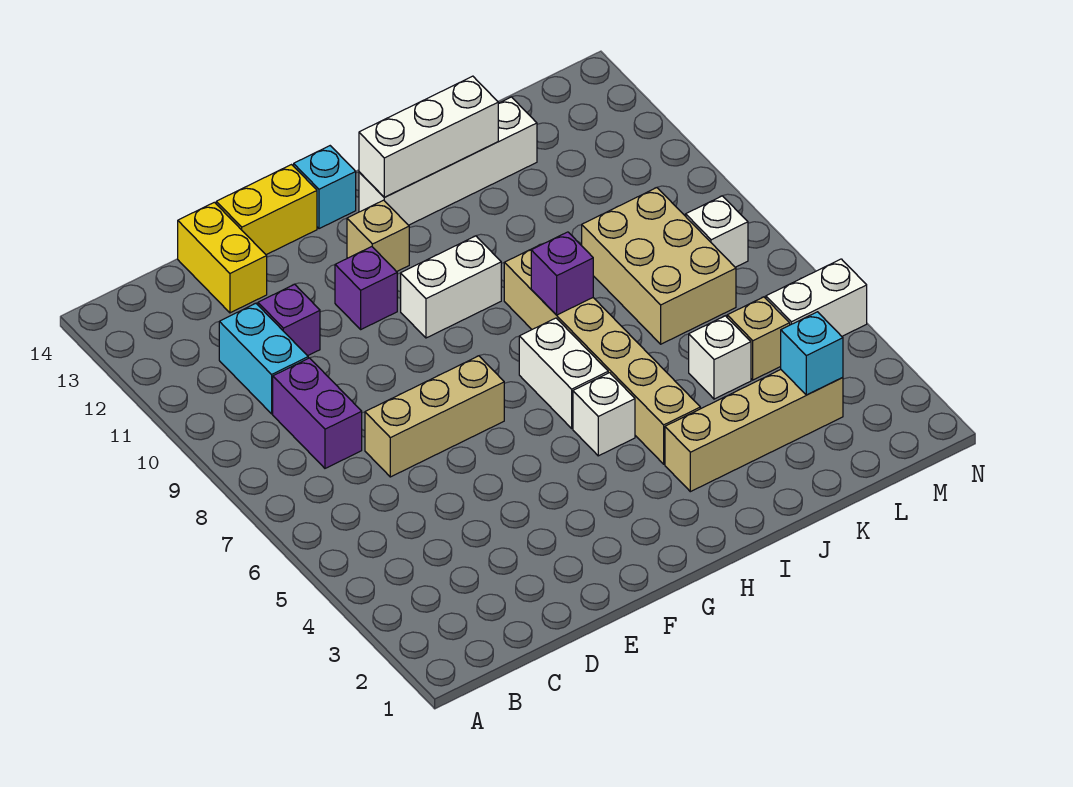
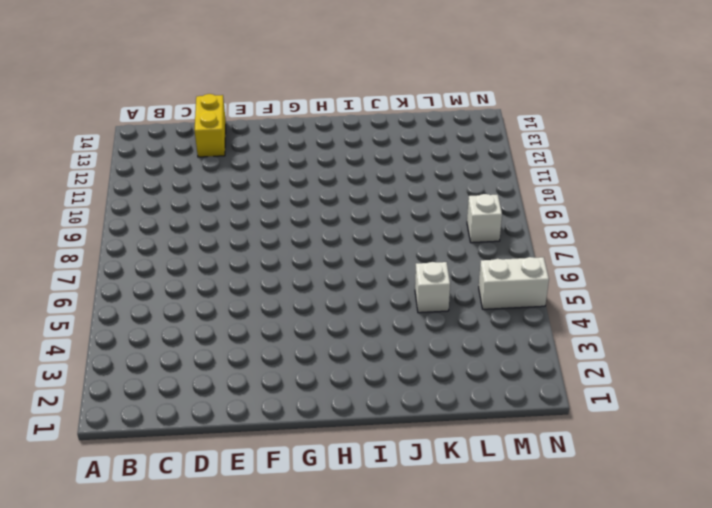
none -> purple brick C8:C9 level 1
none -> cyan brick C10:C11 level 1
none -> tan brick D7:F7 level 1

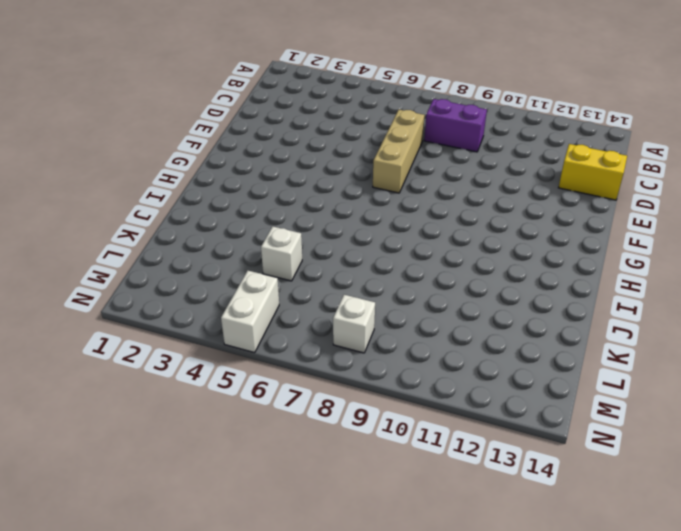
none -> cyan brick C10:C11 level 1
none -> purple brick D11 level 1
none -> yellow brick E14:F14 level 1

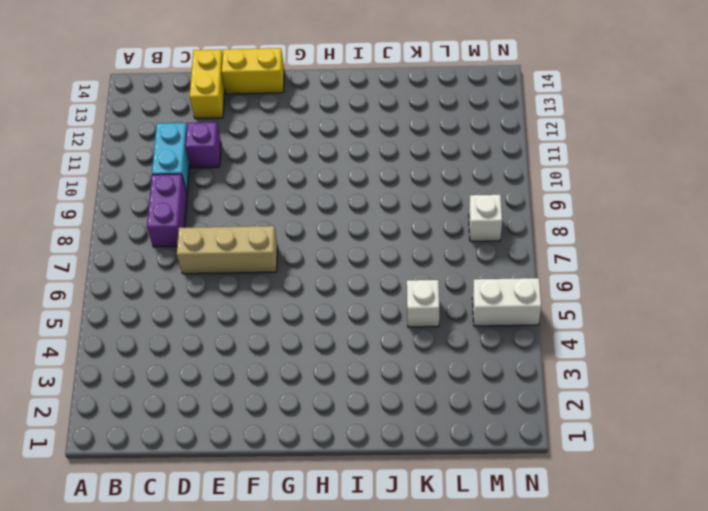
none -> purple brick F11 level 1
none -> white brick G10:H10 level 1
none -> tan brick G12 level 1

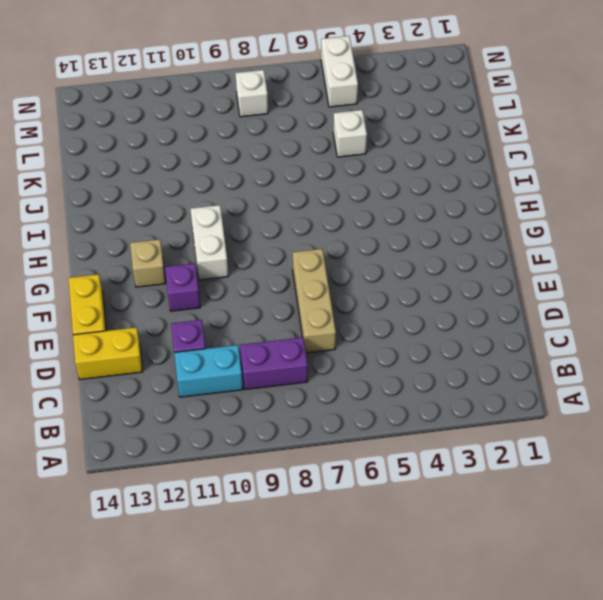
none -> cyan brick G14 level 1
none -> white brick H5 level 1
none -> white brick H6:H7 level 1

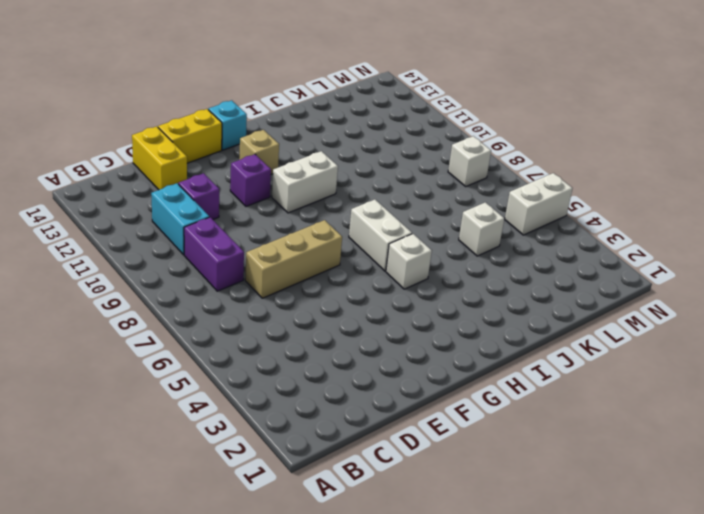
none -> white brick H13:K13 level 1
none -> tan brick I3:L3 level 1
none -> tan brick I4:I9 level 1

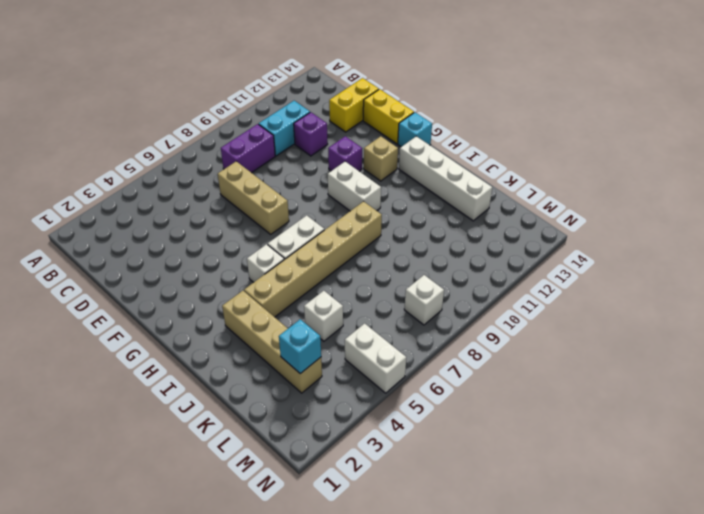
none -> tan brick K7:L9 level 1
none -> tan brick L5 level 1
none -> white brick H13:J13 level 2

